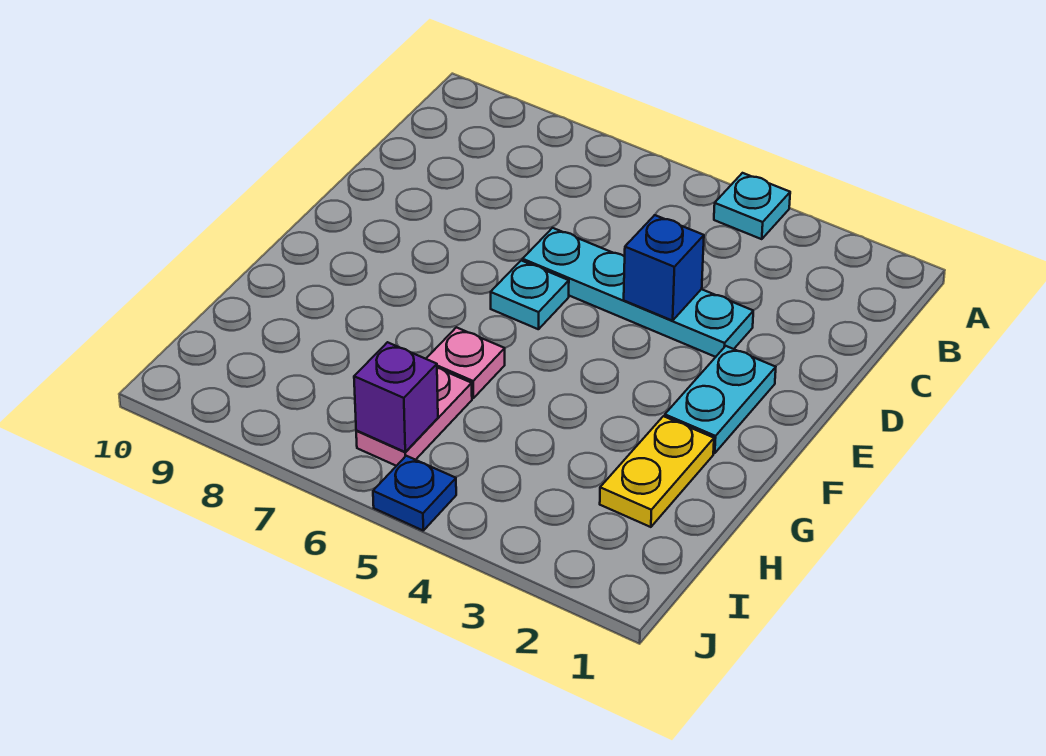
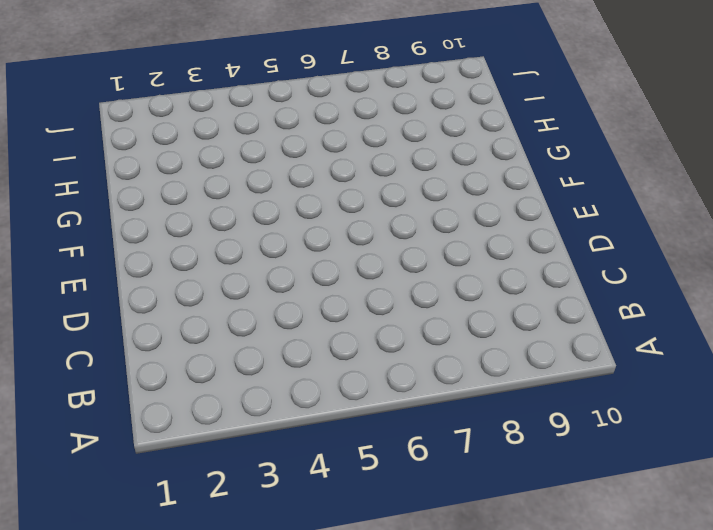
none -> cyan plate A4 level 1
none -> cyan plate D3:D6 level 1

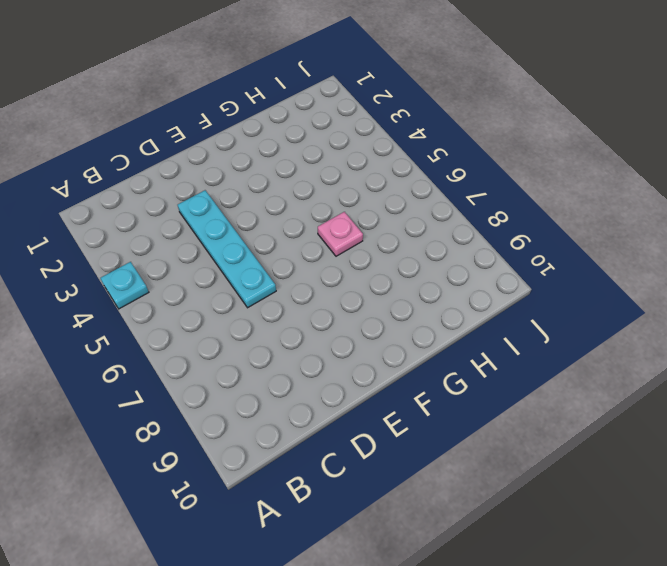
none -> cyan plate E2:F2 level 1
none -> cyan plate E6 level 1

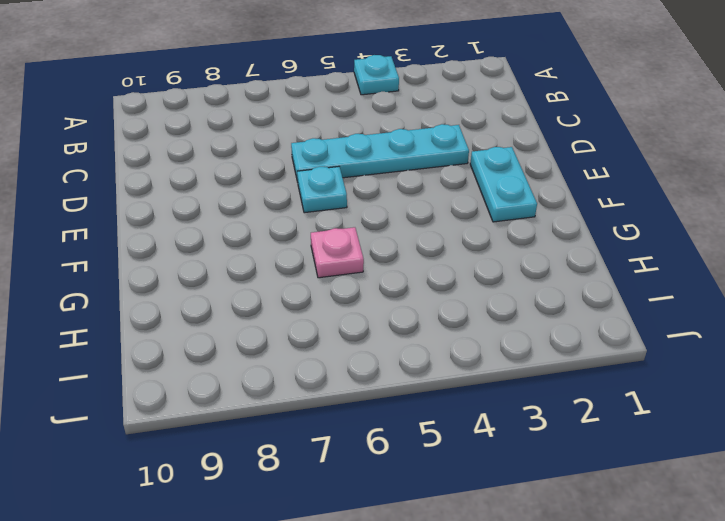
none -> yellow plate G2:H2 level 1
none -> pink plate H6:I6 level 1

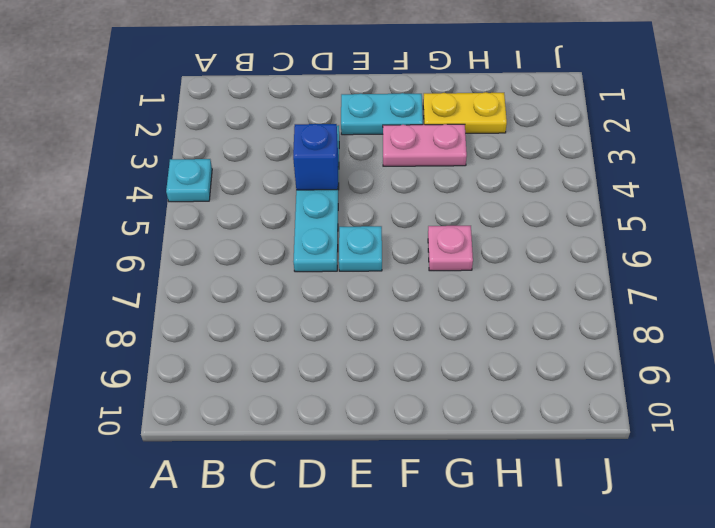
pink plate F3:G3 level 1 -> pink plate H6:I6 level 1
none -> blue plate J5 level 1
none -> purple brick I6 level 2

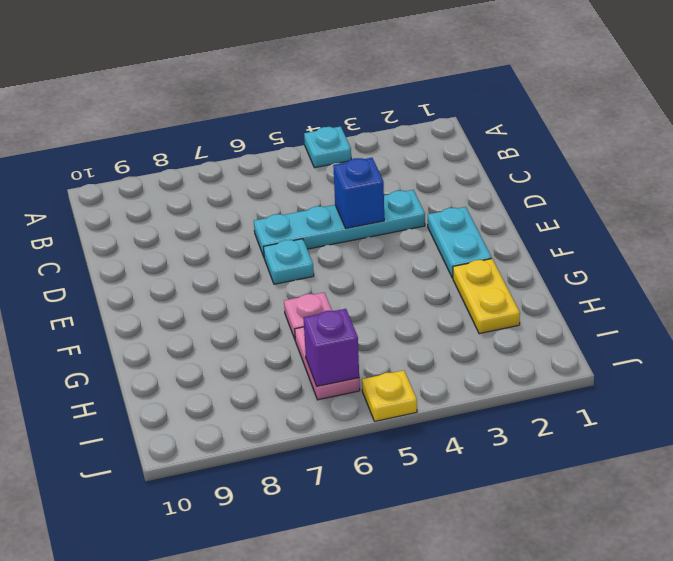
yellow plate J5 level 1 -> blue plate J5 level 1

